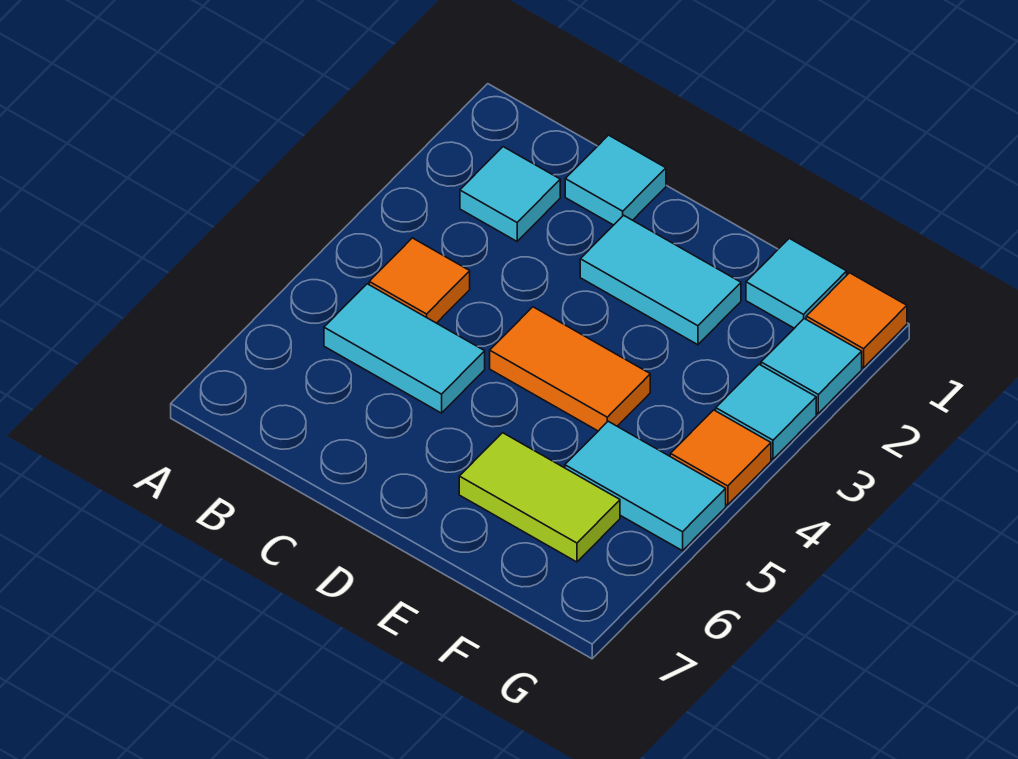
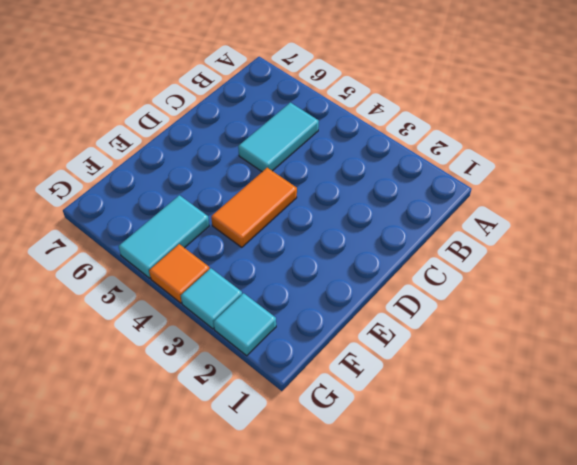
none -> cyan tile B2 level 1
none -> orange tile B4 level 1
none -> cyan tile C1 level 1

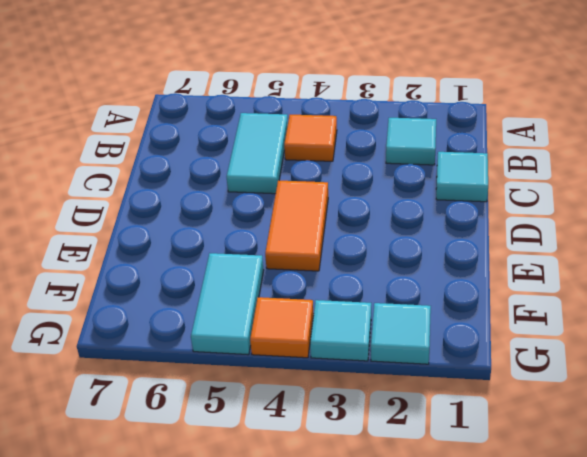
none -> cyan tile D2:E2 level 1
none -> lime tile E6:F6 level 1
none -> cyan tile F1 level 1

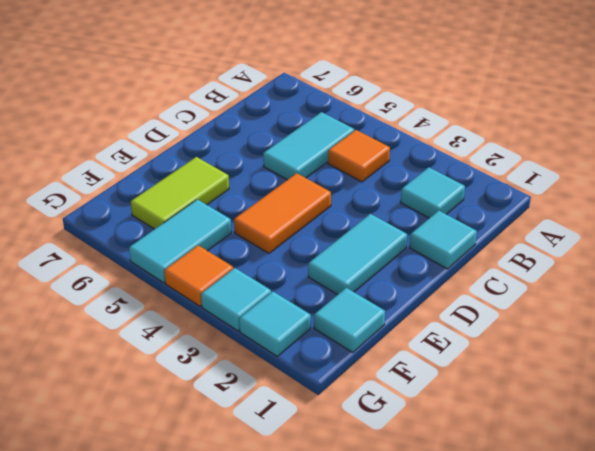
none -> orange tile G1 level 1

